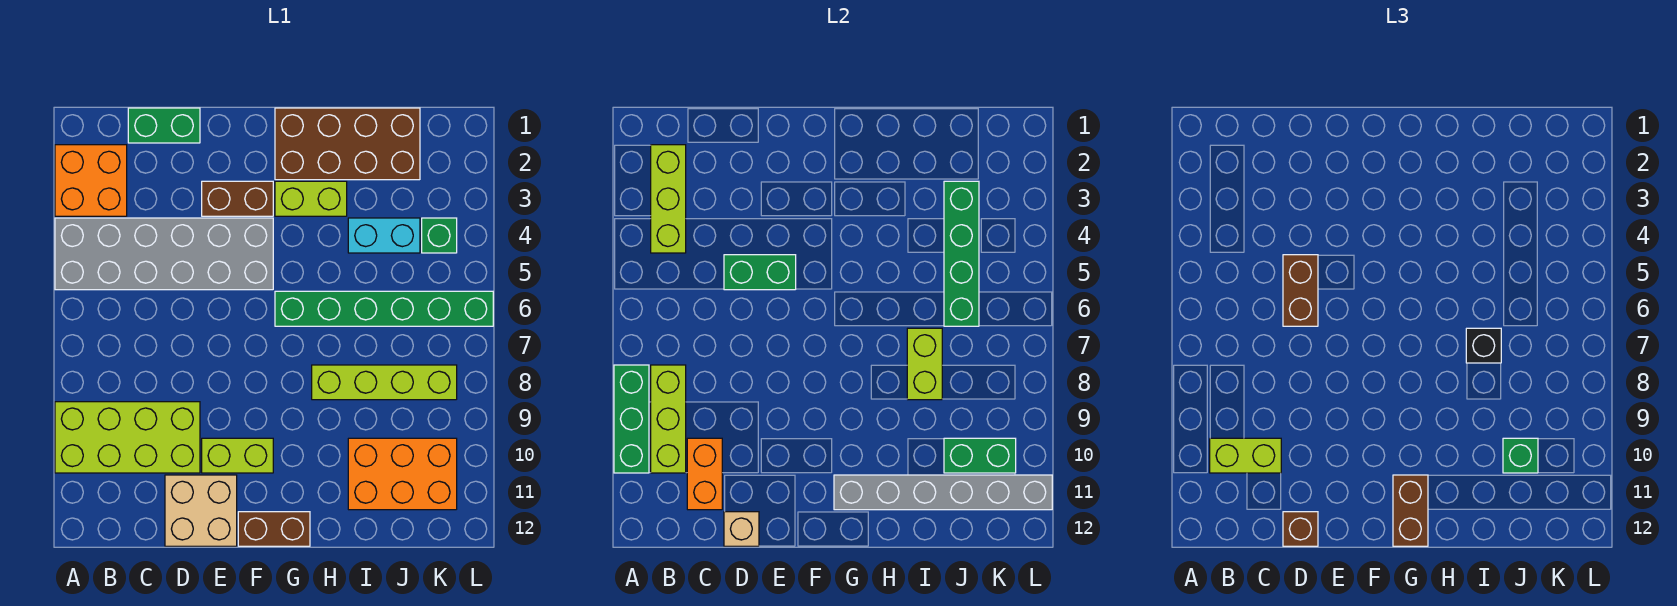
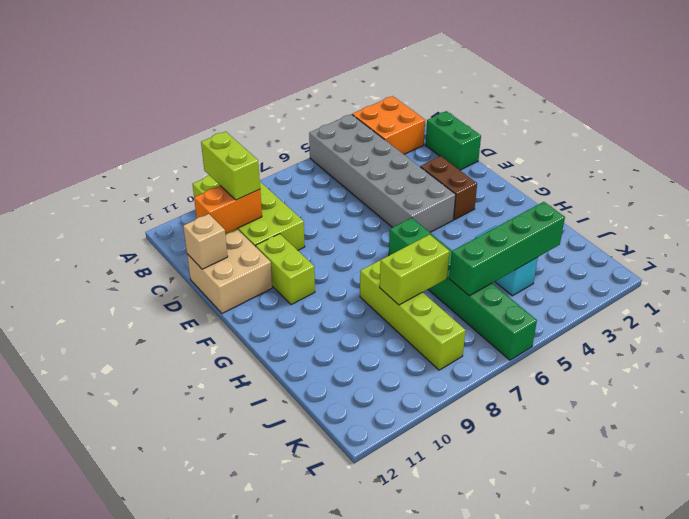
none -> brown brick F12:G12 level 1
none -> brown brick G1:J2 level 1
none -> lime brick G3:H3 level 1
none -> orange brick I10:K11 level 1

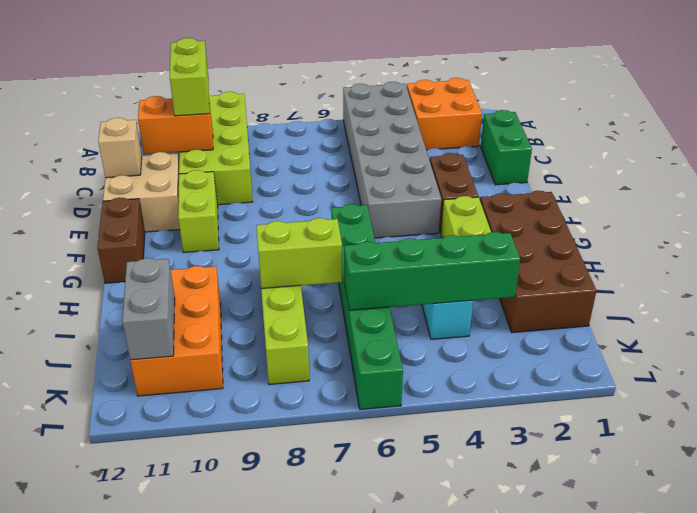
grey brick J11:K11 level 2 -> grey brick G11:L11 level 2
none -> green brick K4 level 1
none -> green brick A8:A10 level 2
none -> lime brick B2:B4 level 2
none -> lime brick B8:B10 level 2

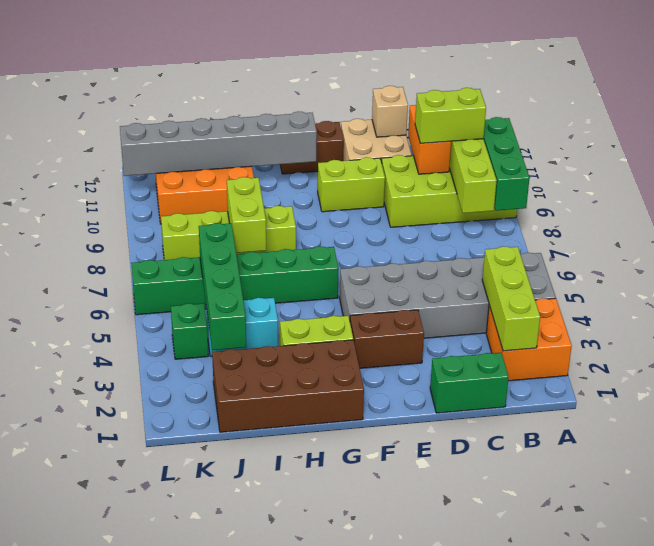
none -> green brick D5:E5 level 2
none -> green brick J10:K10 level 2
none -> brown brick D5:D6 level 3
none -> brown brick D12 level 3

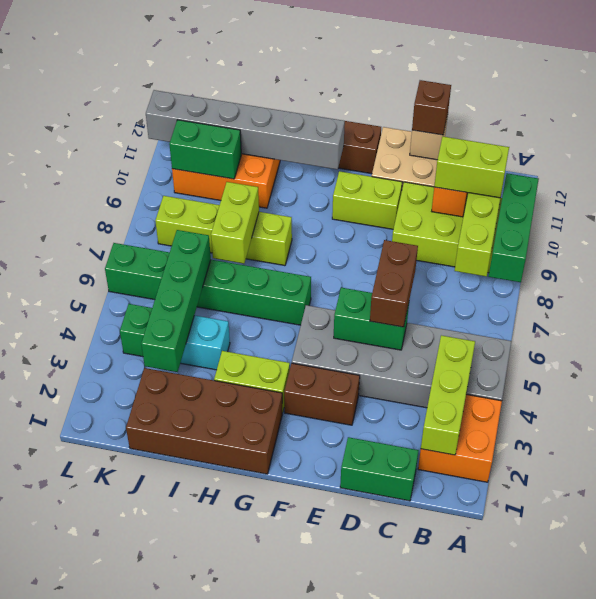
none -> brown brick G11:G12 level 3
none -> black brick I7 level 3
none -> green brick J10 level 3

